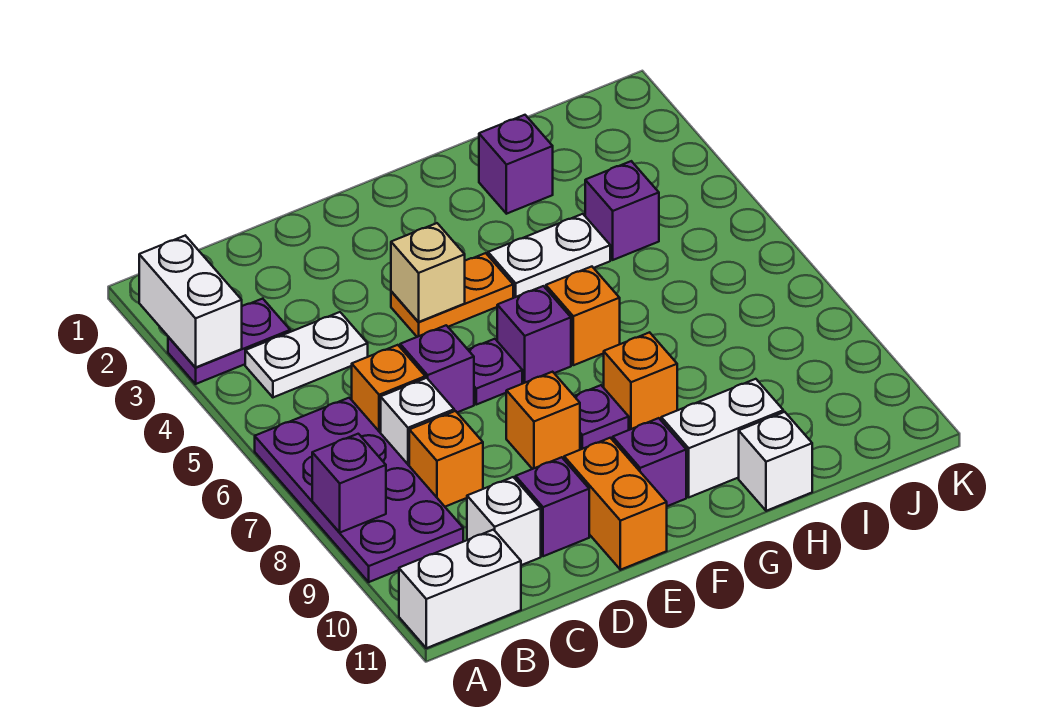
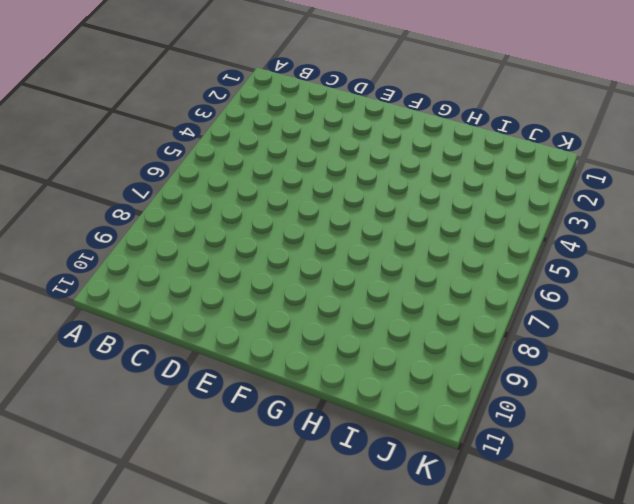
none -> purple plate A3:B3 level 1
none -> purple plate A6:B9 level 1
none -> white brick A11:B11 level 1

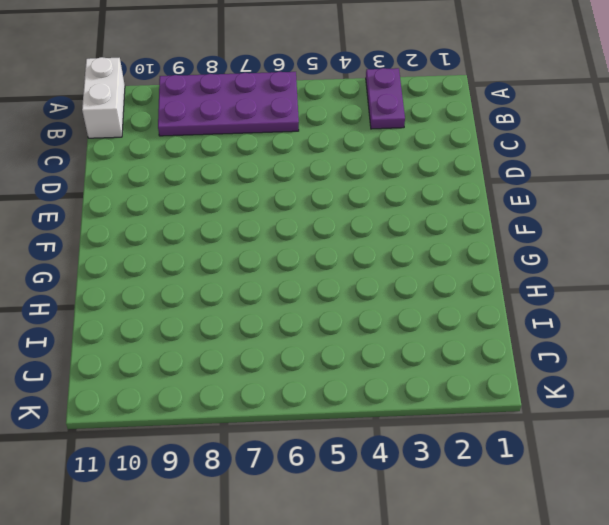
none -> white plate B4:C4 level 1
none -> orange brick C6 level 1
none -> white brick C7 level 1

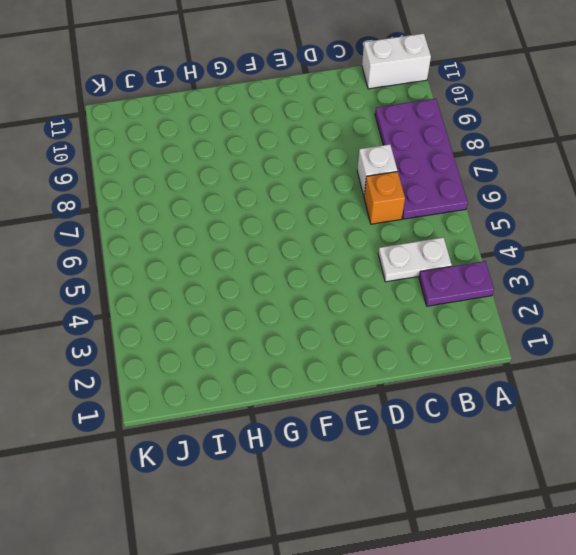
none -> orange brick C8 level 1
none -> white brick C10 level 1
none -> purple brick D6 level 1

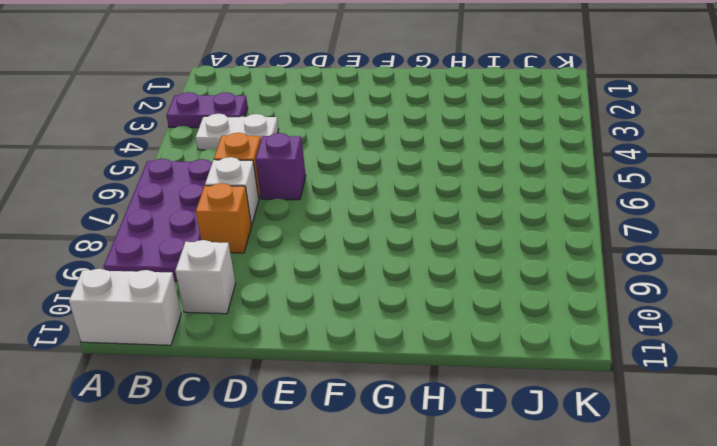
none -> purple brick D10 level 1
none -> orange plate E4:F4 level 1
none -> purple plate E6 level 1

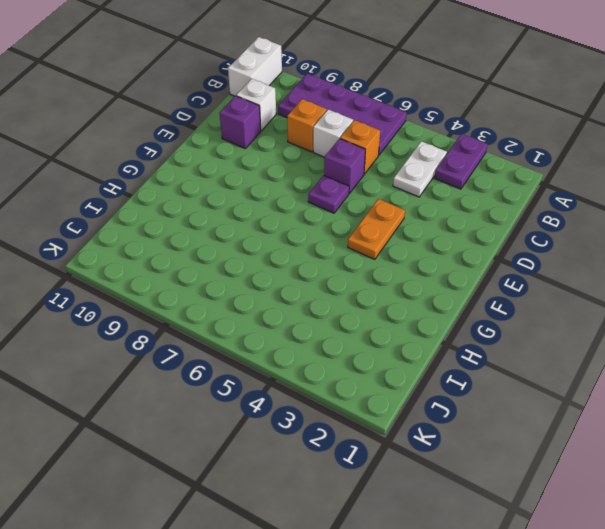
none -> orange brick E8 level 1
none -> orange brick E10:E11 level 1
none -> purple brick F6 level 1

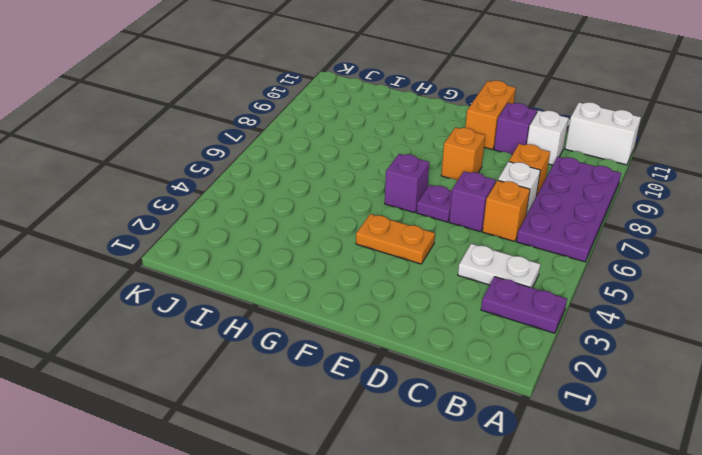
none -> purple plate F8 level 1
none -> purple brick F10 level 1
none -> white plate G4:H4 level 1

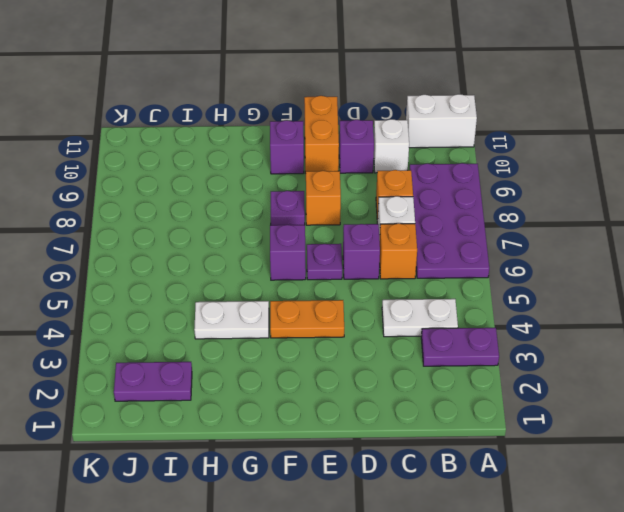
purple plate I2:J2 level 1 -> none
none -> orange brick G6 level 1
none -> orange brick G8 level 1
none -> white brick G10:H10 level 1

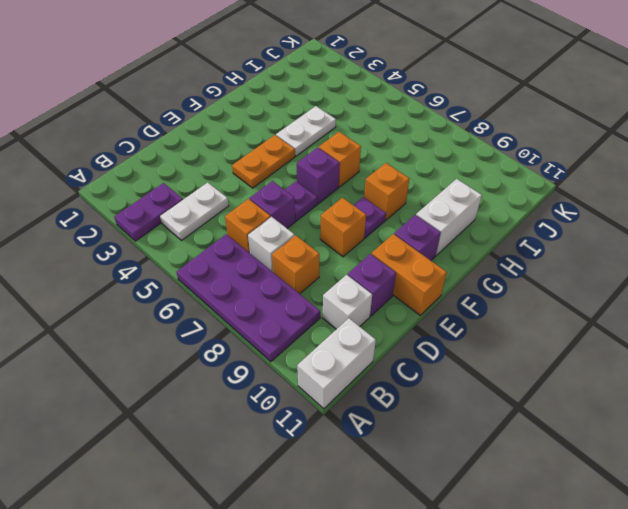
none -> purple brick H2 level 1
none -> white brick H11 level 1
none -> purple brick I4 level 1

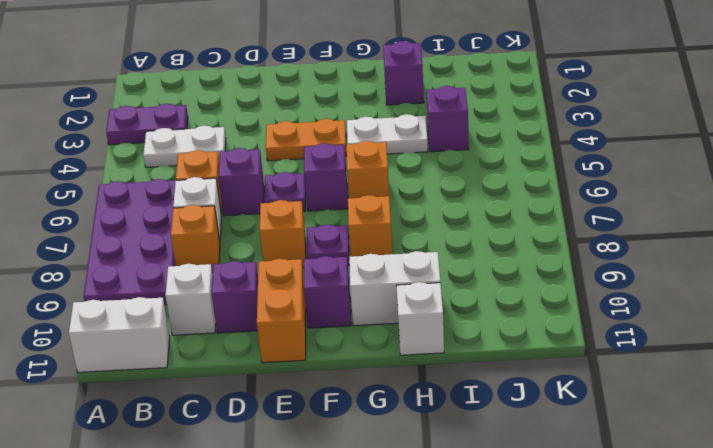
none -> white brick A2:A3 level 2
none -> purple brick A8 level 2
none -> tan brick E4 level 2

